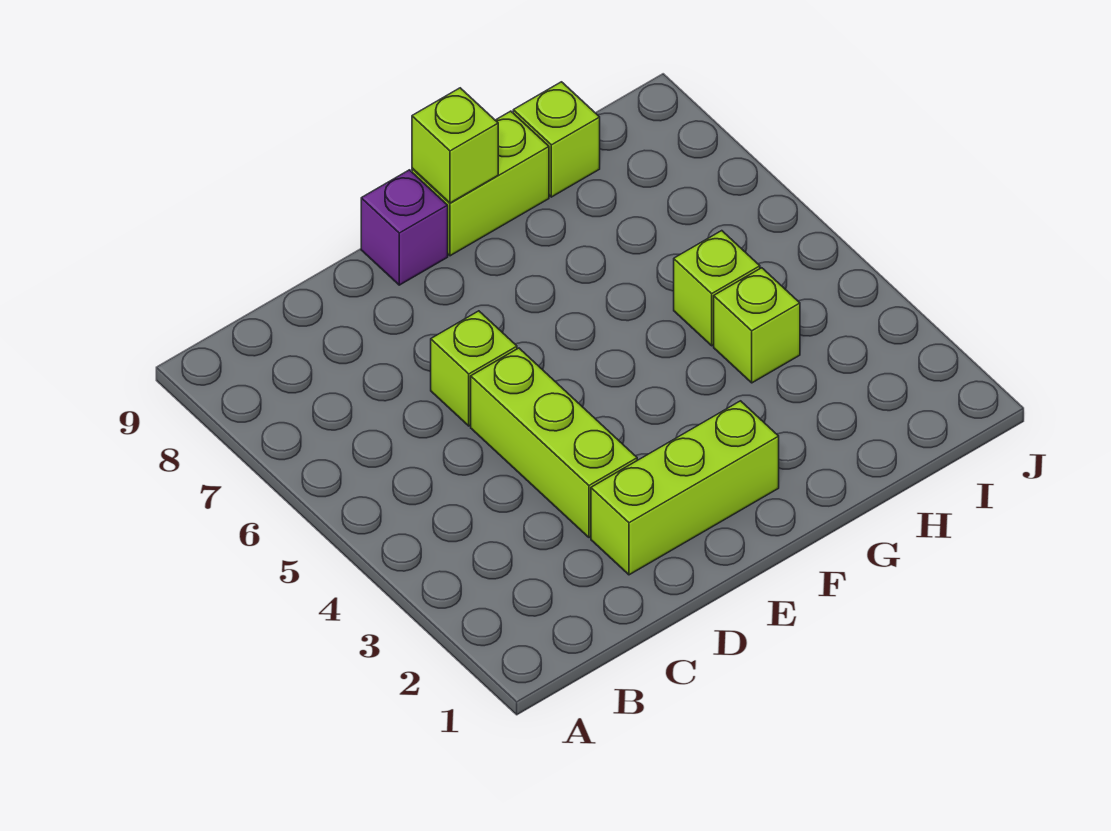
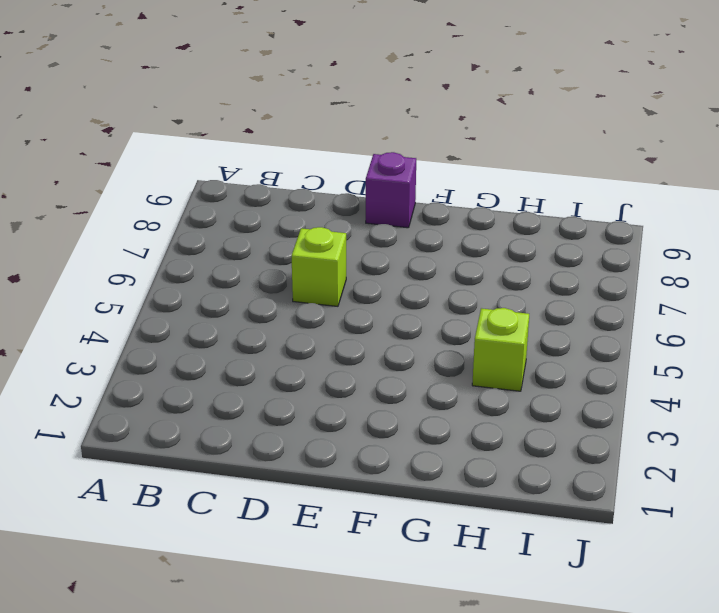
none -> lime brick D2:F2 level 1
none -> lime brick D3:D5 level 1

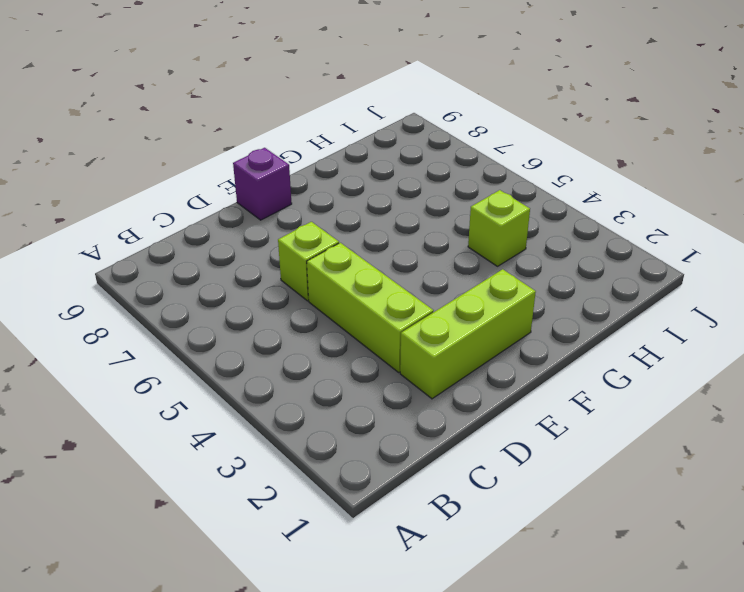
none -> lime brick F9:G9 level 1
none -> lime brick H5 level 1

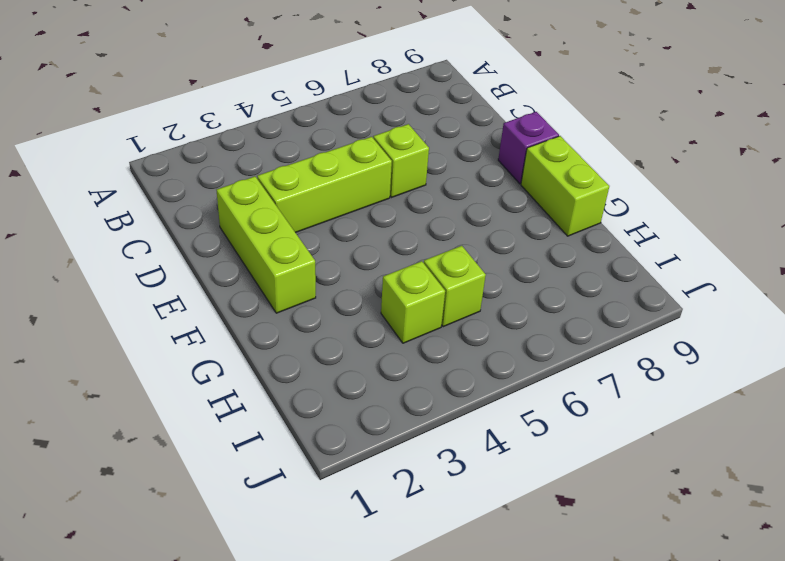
none -> lime brick H9 level 1
none -> lime brick F9 level 2

